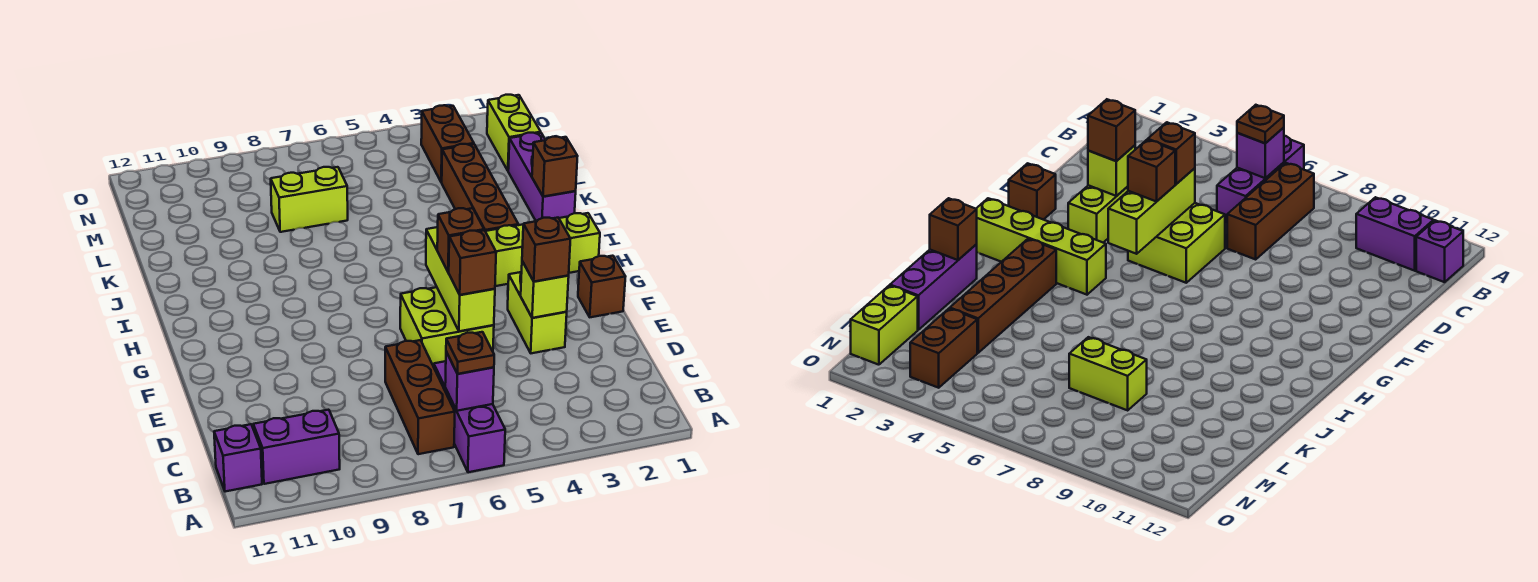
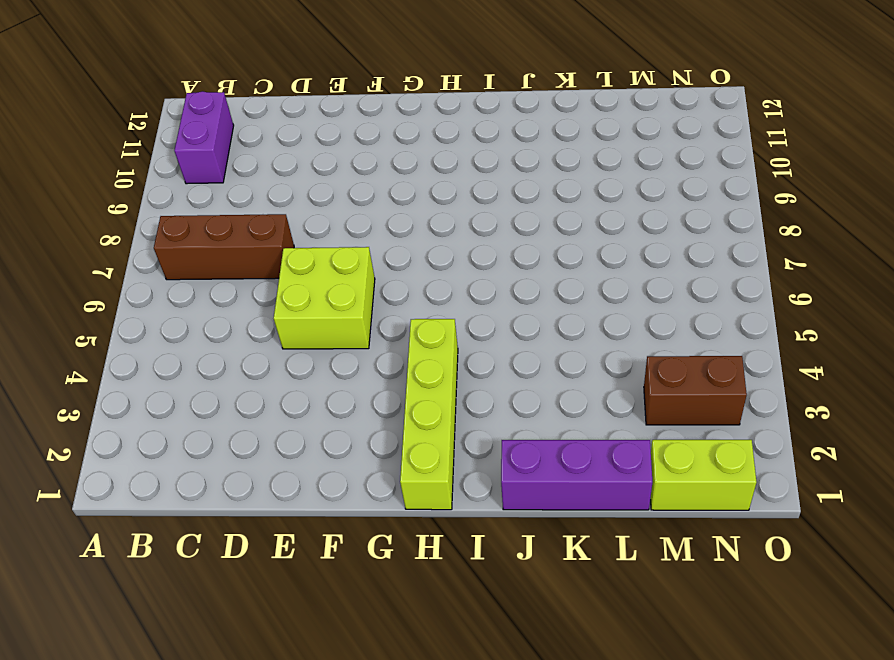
none -> purple brick A6:C6 level 1
none -> purple brick B12 level 1
none -> lime brick E3:F3 level 1

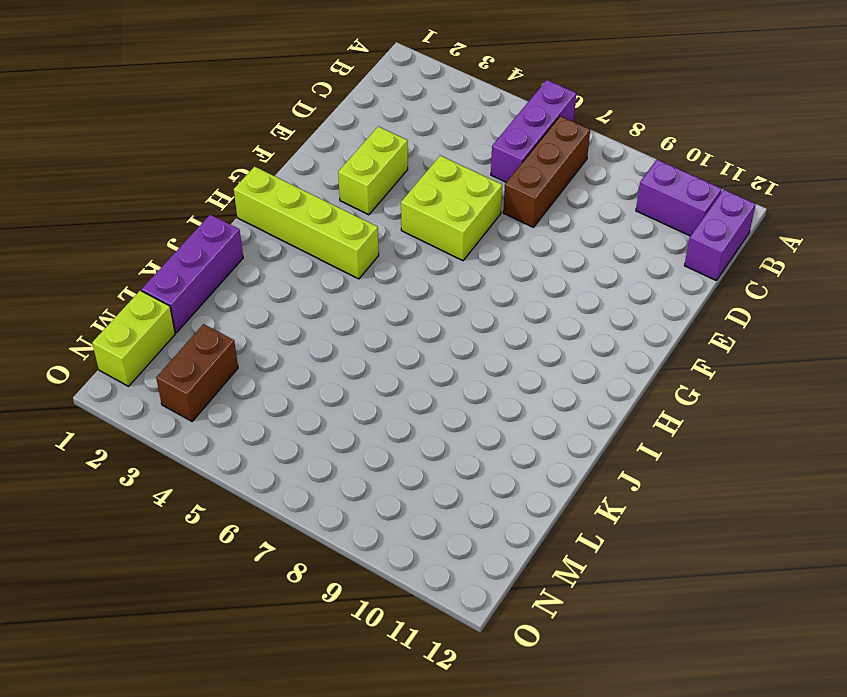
purple brick B12:C12 level 1 -> purple brick B12 level 1
none -> brown brick F1 level 1
none -> brown brick I3:L3 level 1
none -> lime brick L7:L8 level 1

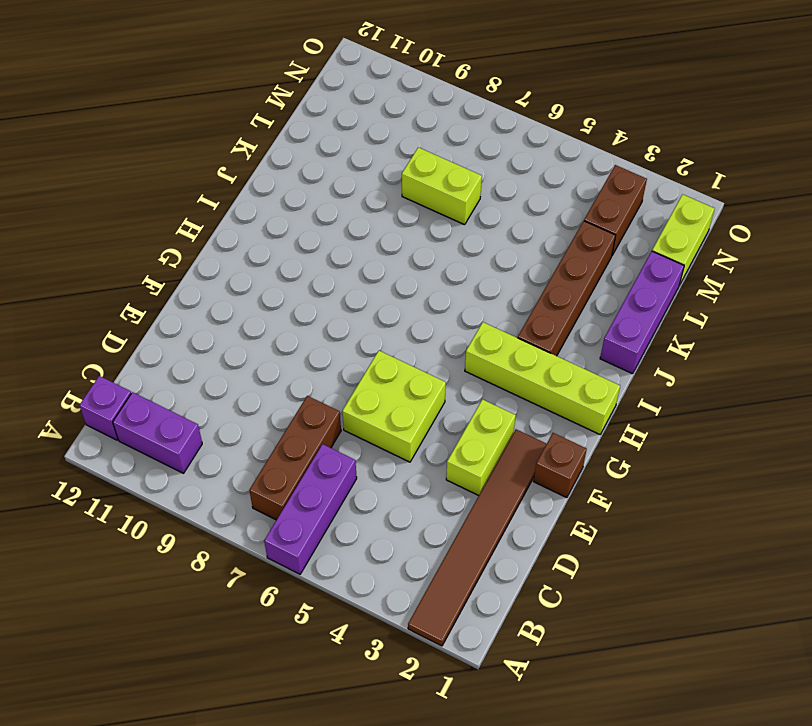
brown tile A2:F2 level 1 -> none
none -> purple brick B6 level 2
none -> lime brick E3 level 2
none -> lime brick E5:G5 level 2

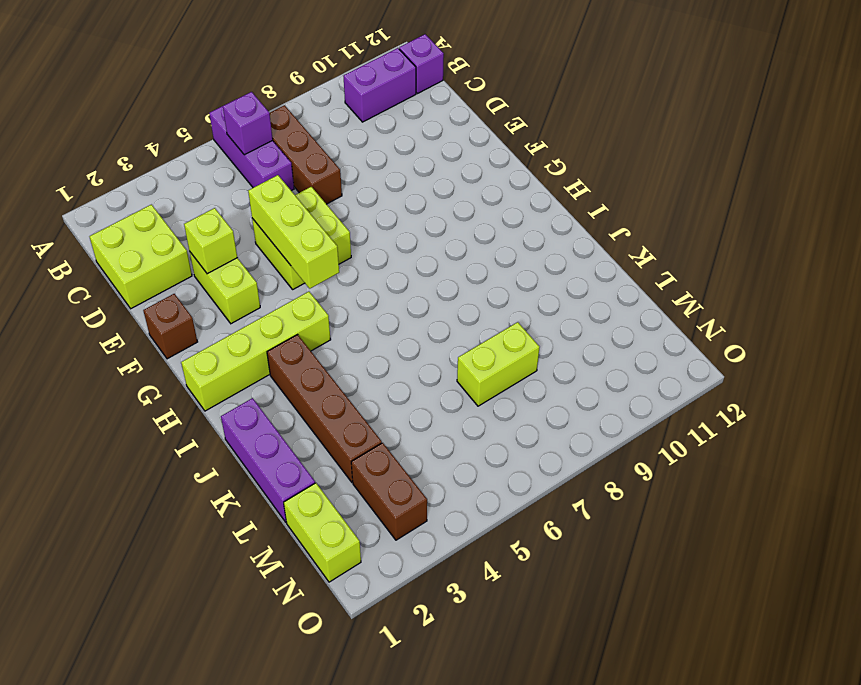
lime brick C1:D2 level 1 -> none
none -> brown brick J1 level 2
none -> brown plate B6 level 3
none -> brown brick E3 level 3

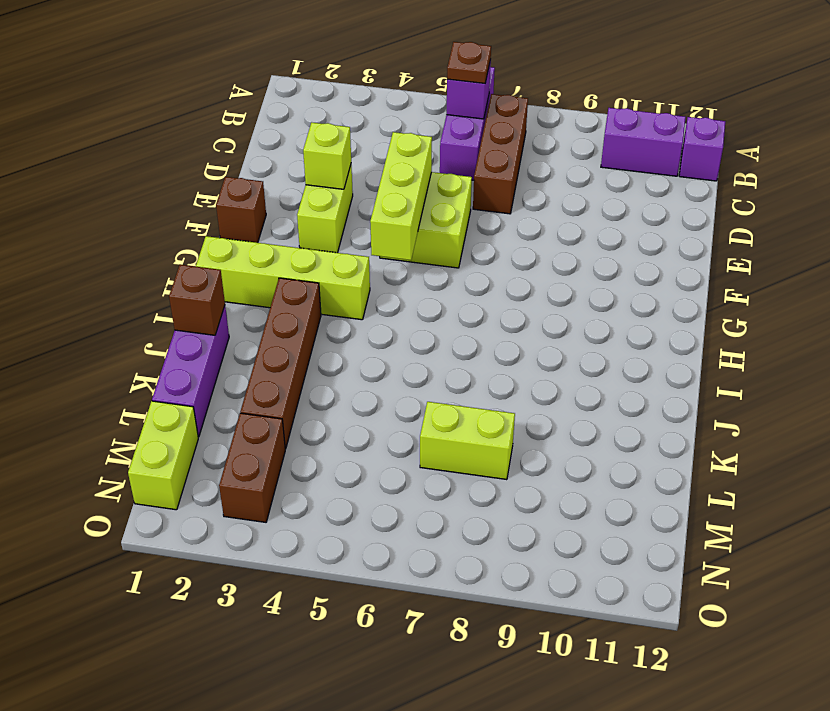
none -> brown brick E3 level 3
none -> brown brick E5 level 3
none -> brown brick F5 level 3

